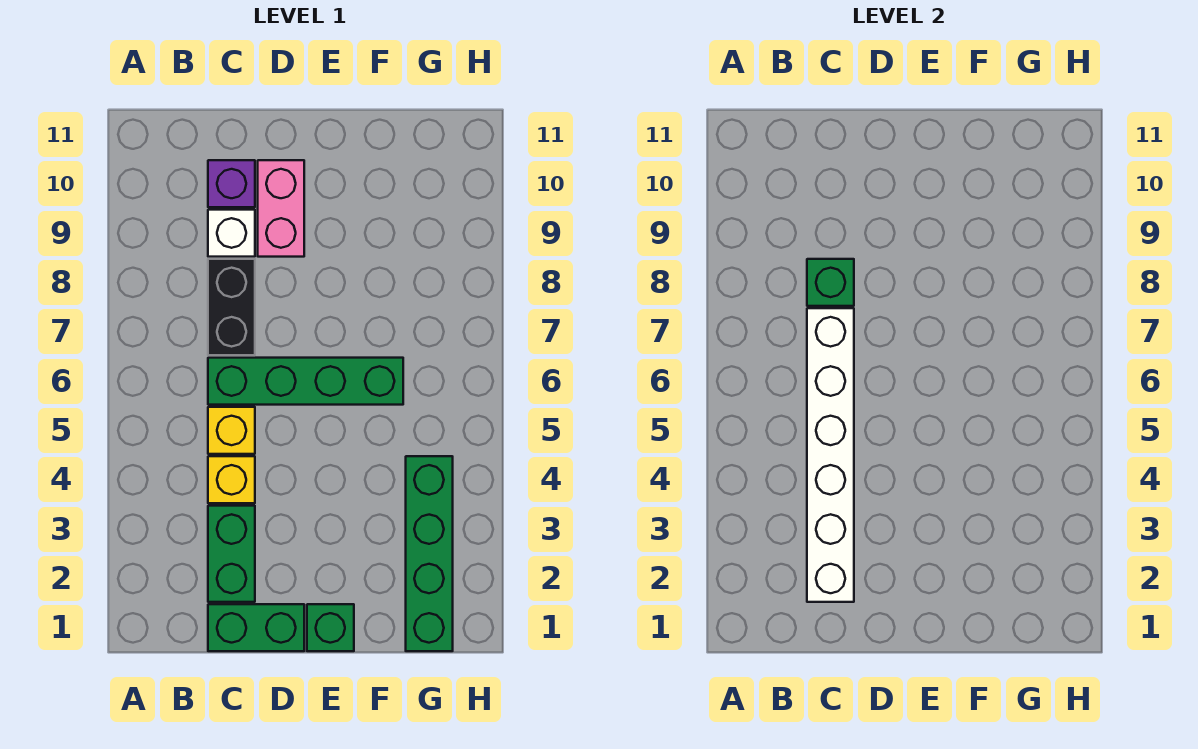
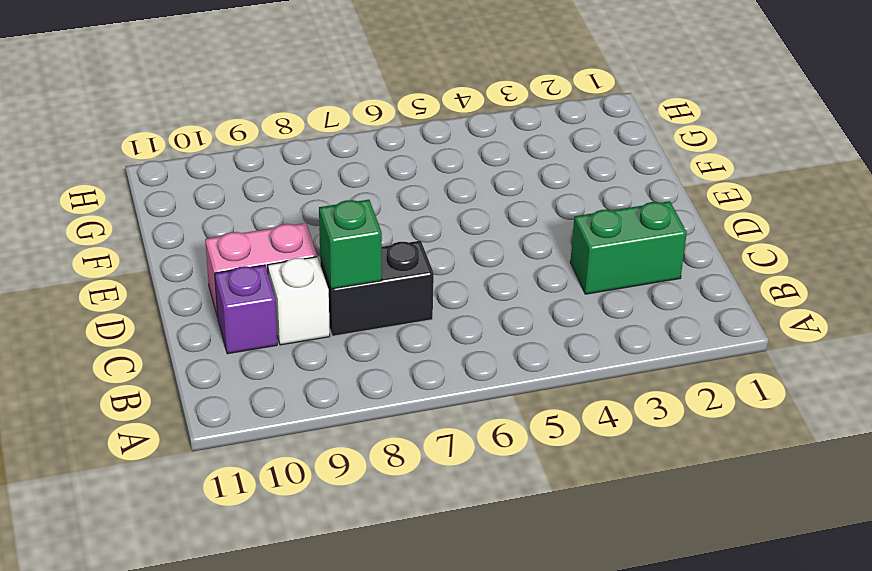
none -> green brick C1:D1 level 1
none -> yellow brick C4 level 1
none -> yellow brick C5 level 1

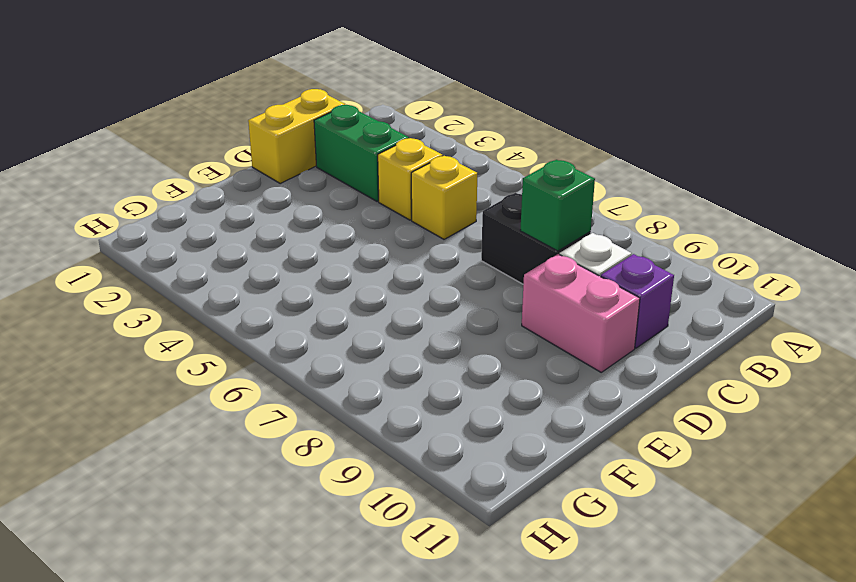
yellow brick C1:D1 level 1 -> green brick C1:D1 level 1
none -> green brick C6:F6 level 1
none -> green brick E1 level 1
none -> green brick G1:G4 level 1

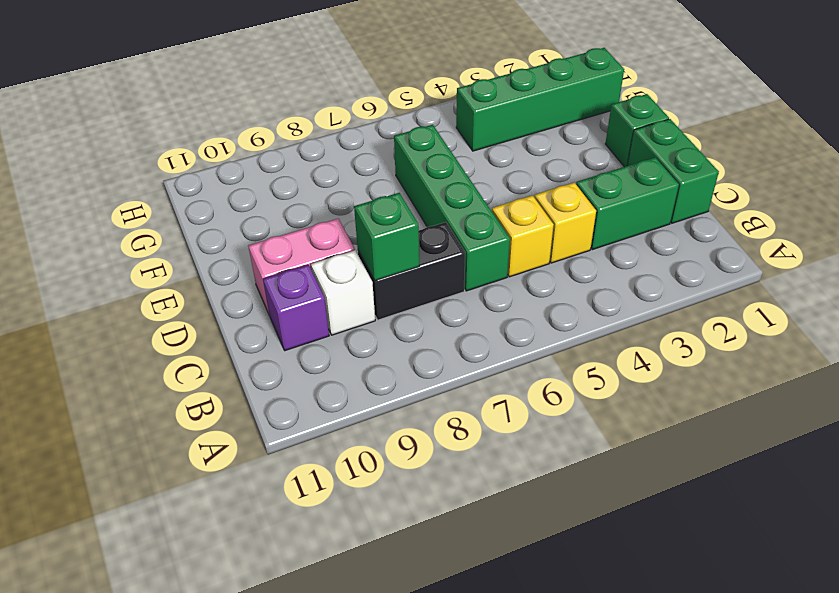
none -> white brick C2:C7 level 2

